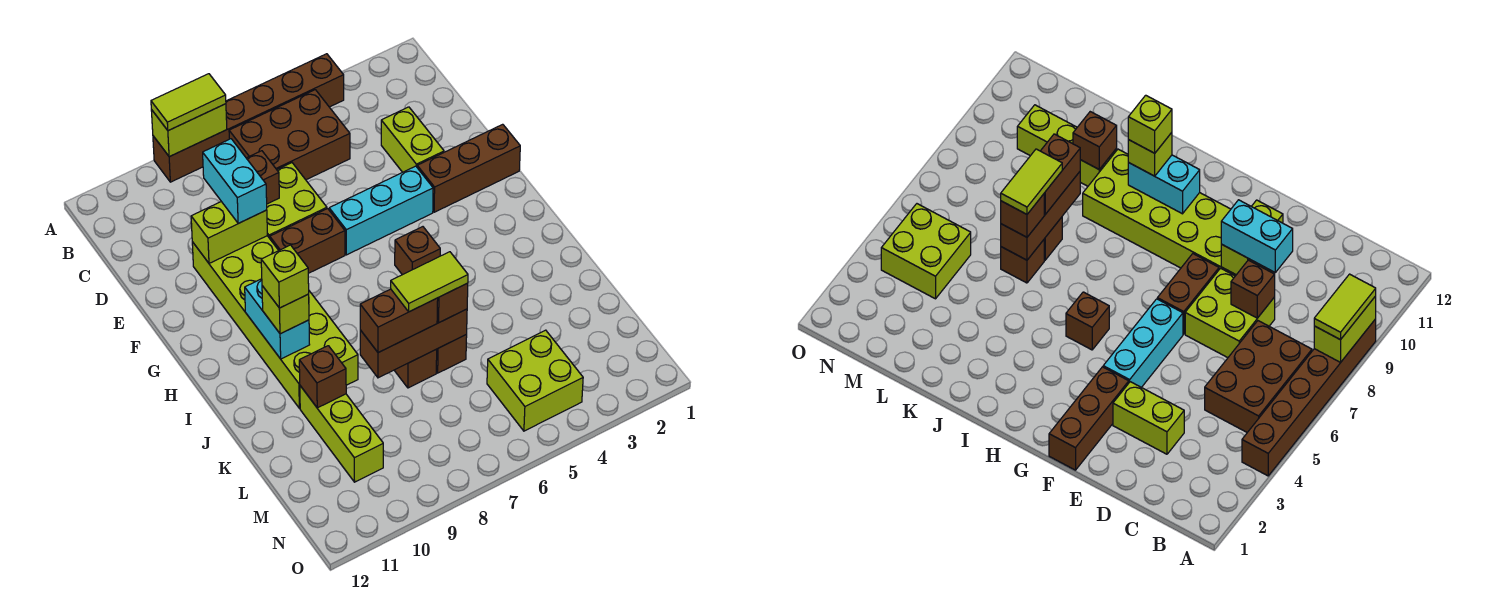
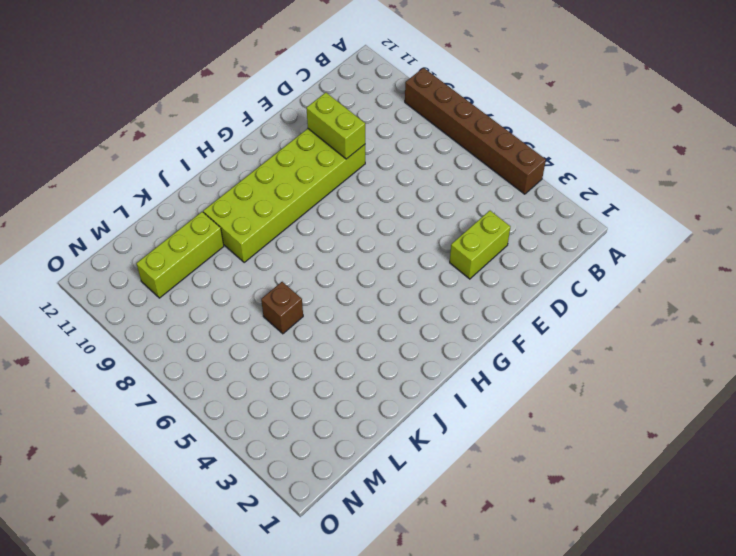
none -> brown brick B5:C7 level 1
none -> lime brick D7:E8 level 1
none -> brown brick F1:F3 level 1

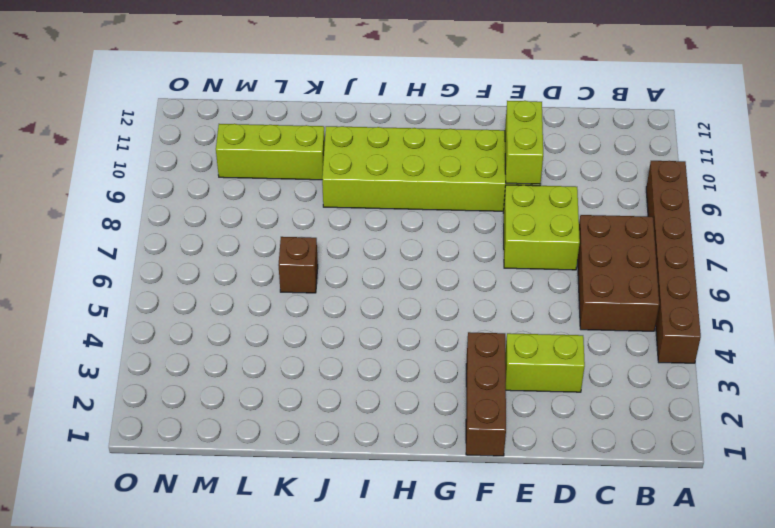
none -> cyan brick F4:F6 level 1
none -> brown brick F7:F8 level 1
none -> brown brick H5 level 1

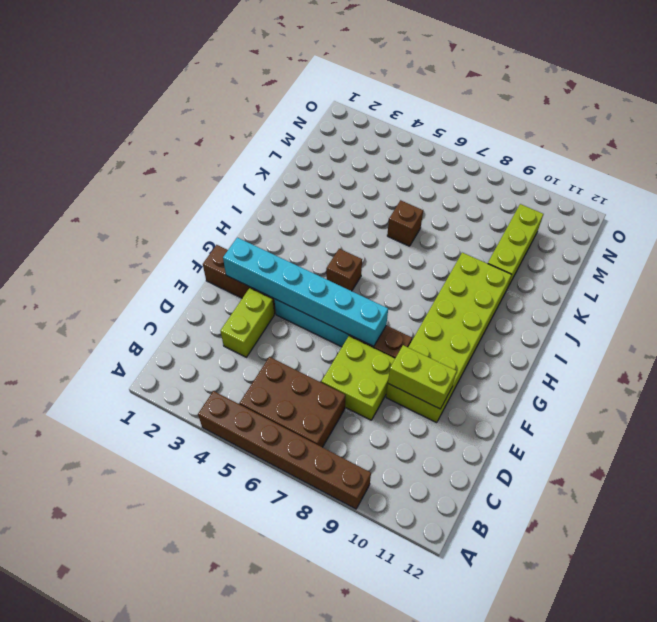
cyan brick F2:F7 level 2 -> none
none -> brown brick K7 level 1
none -> lime brick M4:N5 level 1
none -> lime brick A8:A9 level 2

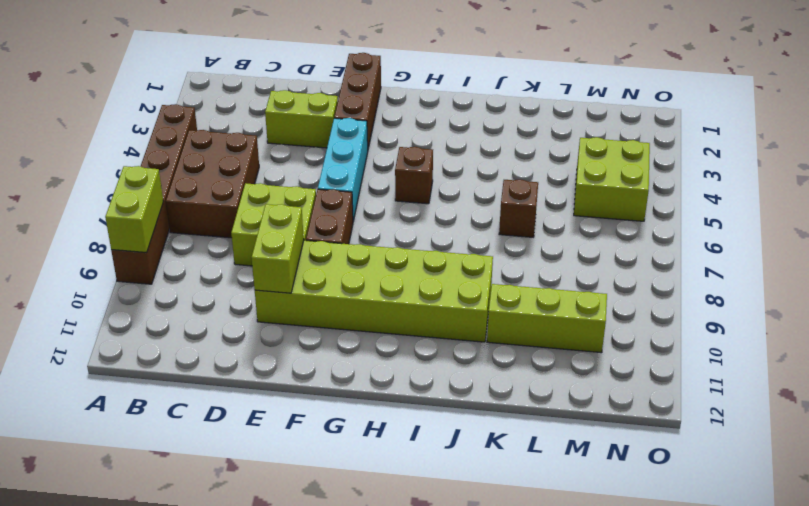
none -> brown brick K7 level 1
none -> brown brick D8 level 2
none -> cyan brick H10:I10 level 2

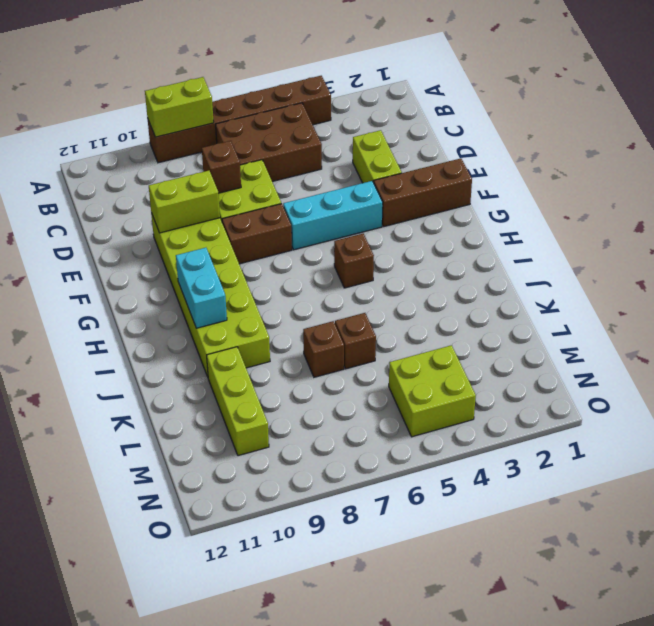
none -> brown brick K6:K8 level 2
none -> brown brick K10 level 2
none -> lime tile A8:A9 level 3

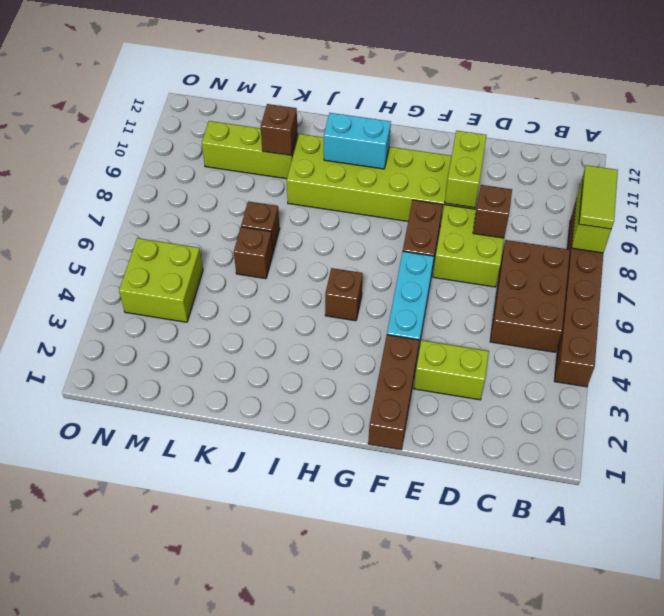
none -> brown brick K6:K8 level 2
none -> cyan brick D9:E9 level 3
none -> lime brick I10 level 3

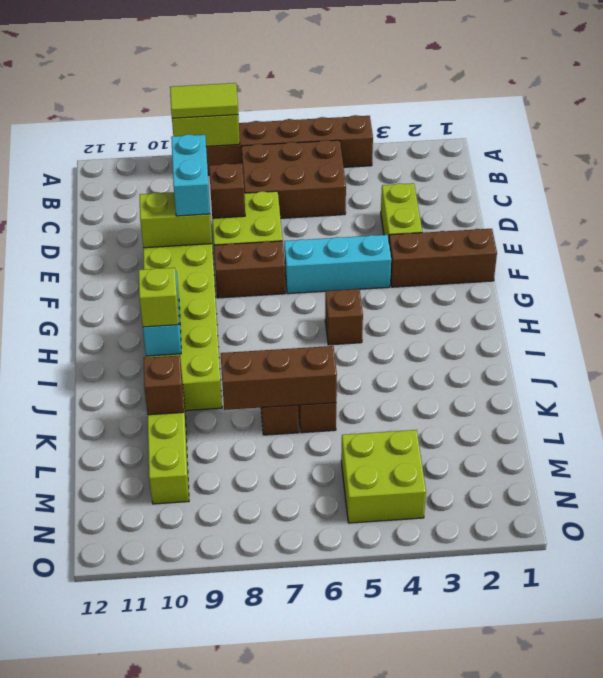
none -> brown brick K6 level 3
none -> brown brick K7:K8 level 3
none -> lime brick I10 level 4

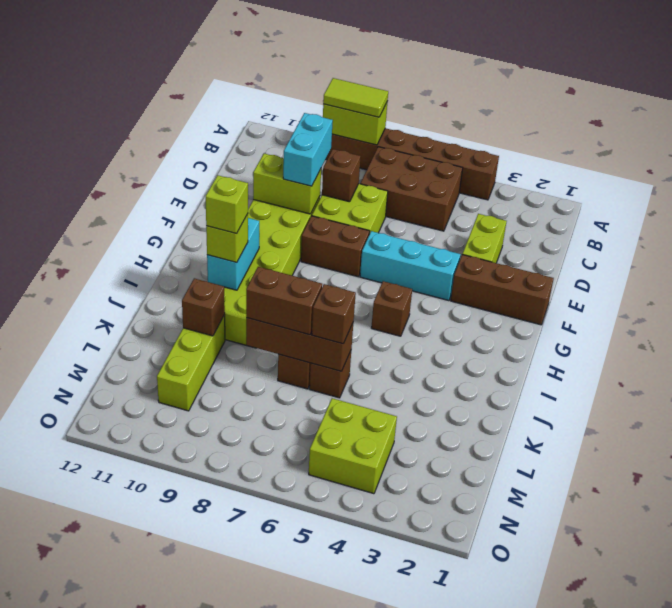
none -> lime tile K6:K7 level 4

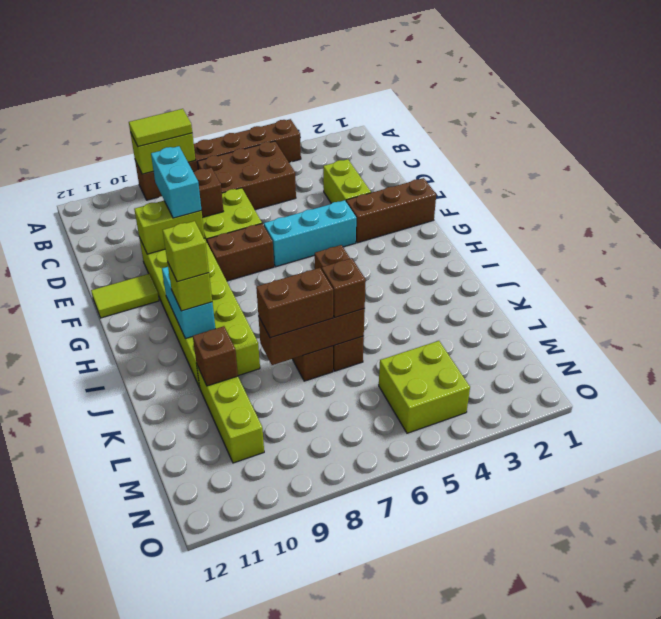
lime tile F11:F12 level 1 -> lime tile K6:K7 level 4

